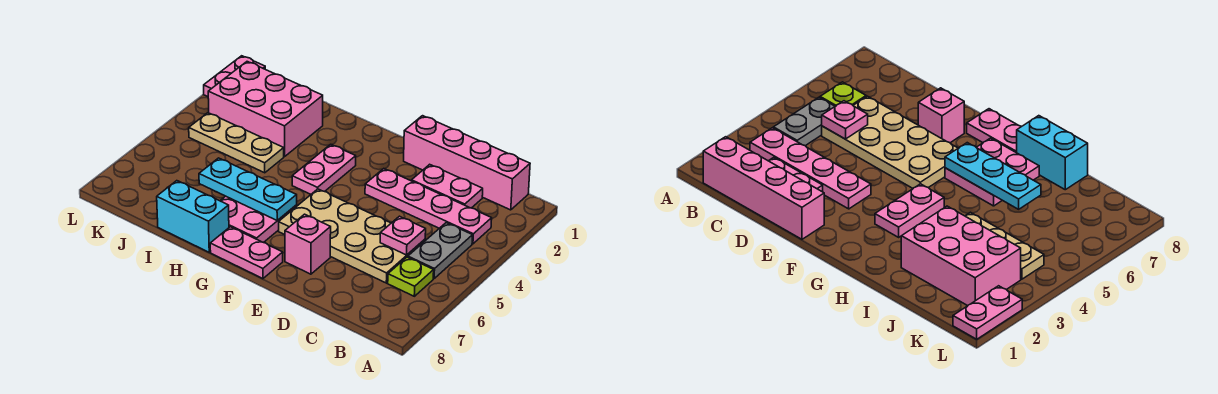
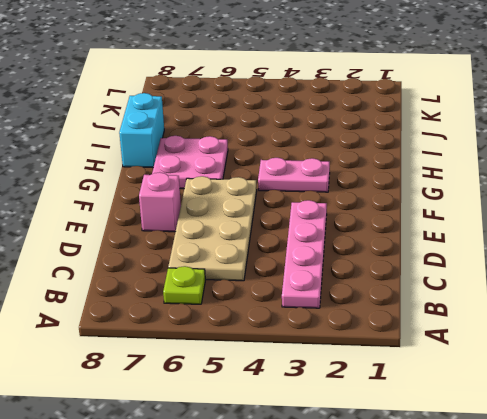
none -> pink brick B1:E1 level 1
none -> grey plate B4:B5 level 1
none -> pink plate C2:D2 level 1

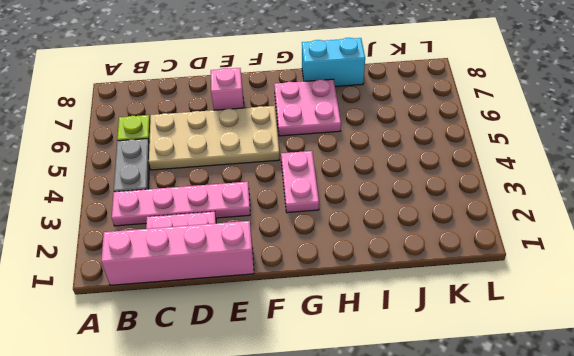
none -> pink plate F8:G8 level 1
none -> pink brick I2:K3 level 1
none -> tan plate I4:K4 level 1

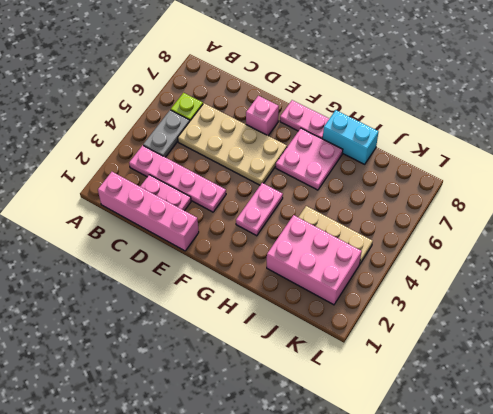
none -> pink plate L1:L2 level 1
none -> pink plate C5 level 2
none -> cyan plate G6:I6 level 2

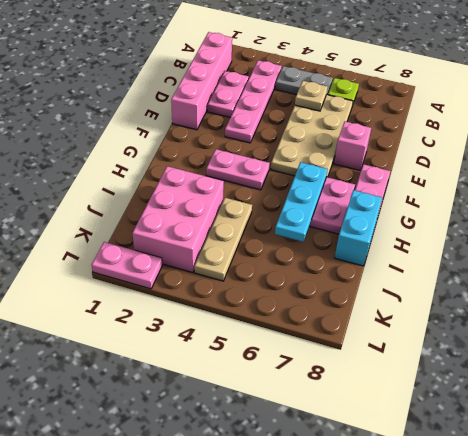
tan plate C5 level 2 -> pink plate C5 level 2

